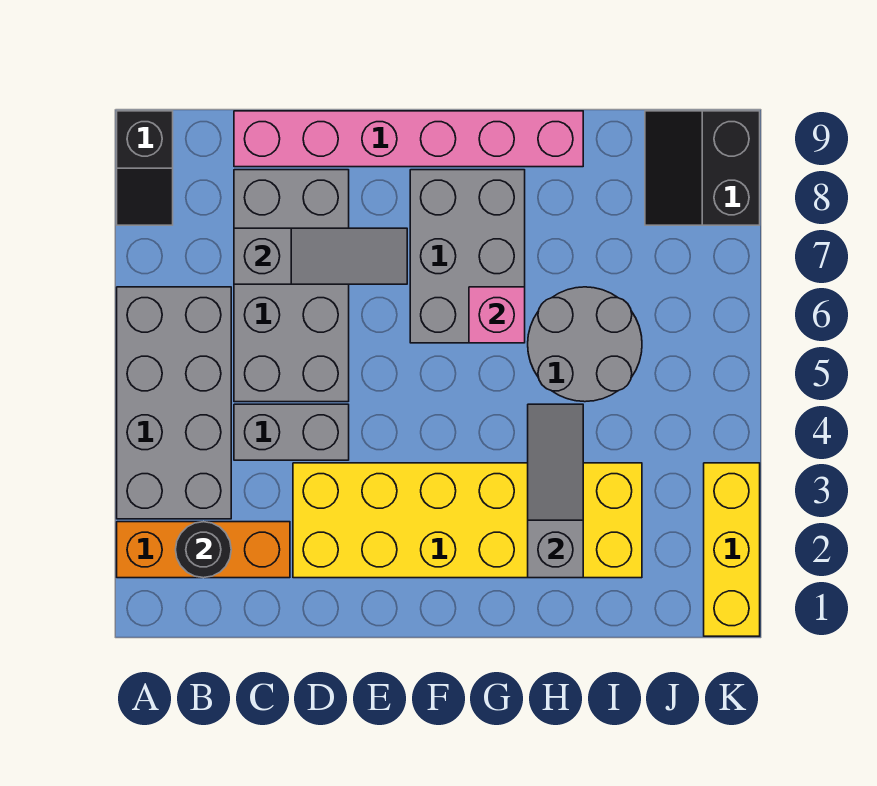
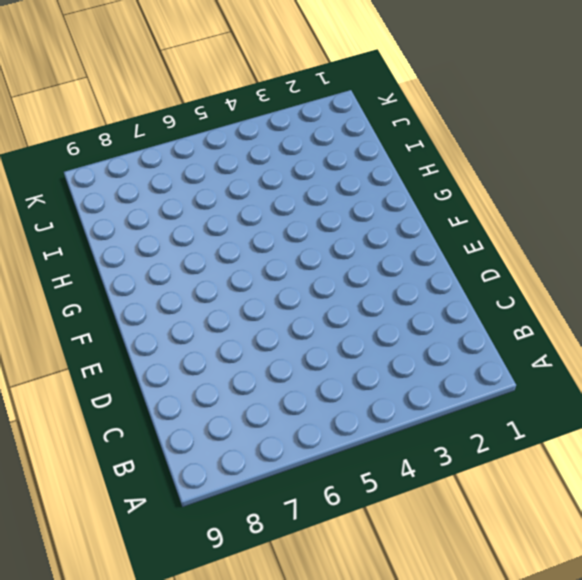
none -> orange brick A2:C2 level 1
none -> grey brick A3:B6 level 1
none -> black slope A8:A9 level 1 top 9

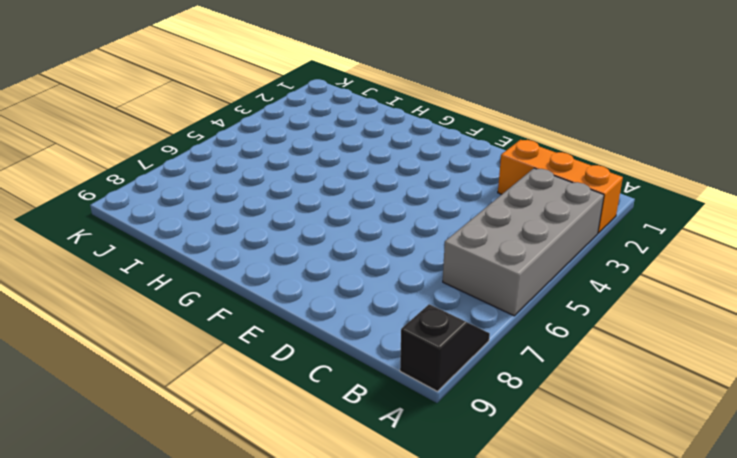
none -> grey brick C4:D4 level 1
none -> grey brick C5:D8 level 1
none -> pink brick C9:H9 level 1

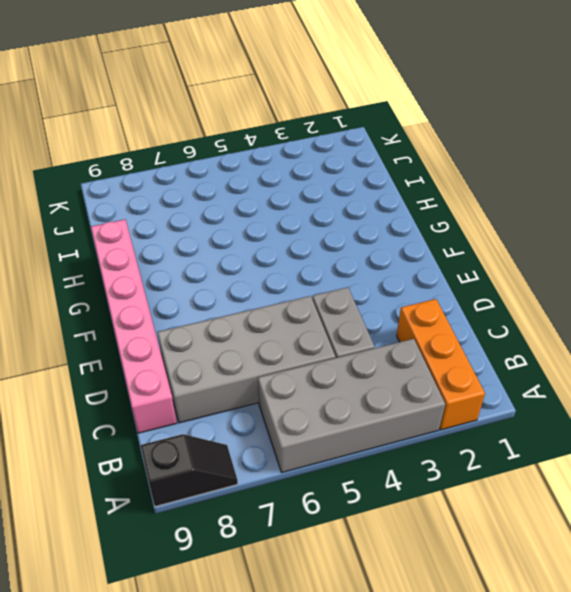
none -> yellow brick D2:I3 level 1
none -> grey brick F6:G8 level 1
none -> grey round brick H5:I6 level 1

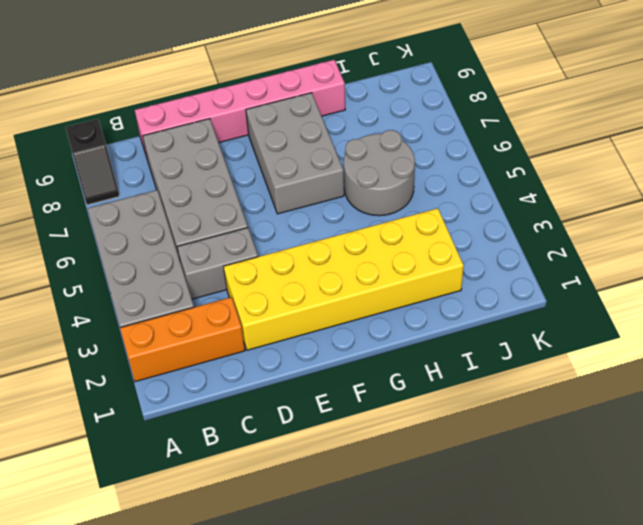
none -> black slope J8:K9 level 1 top K
none -> yellow brick K1:K3 level 1
none -> black round brick B2 level 2

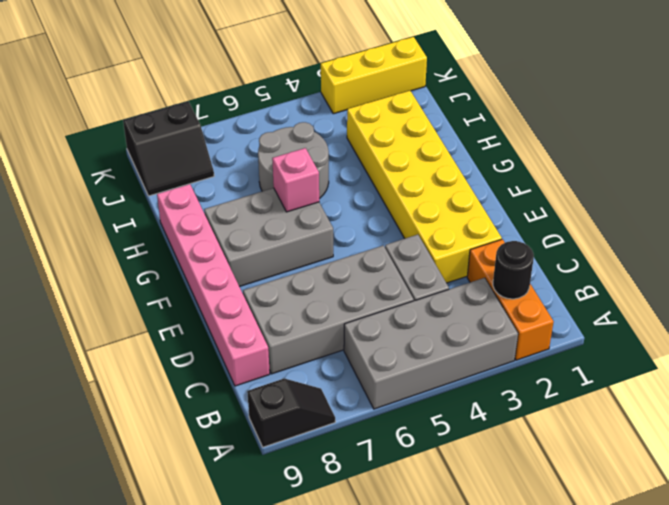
none -> grey slope C7:E7 level 2 top C
none -> grey slope H2:H4 level 2 top 2

